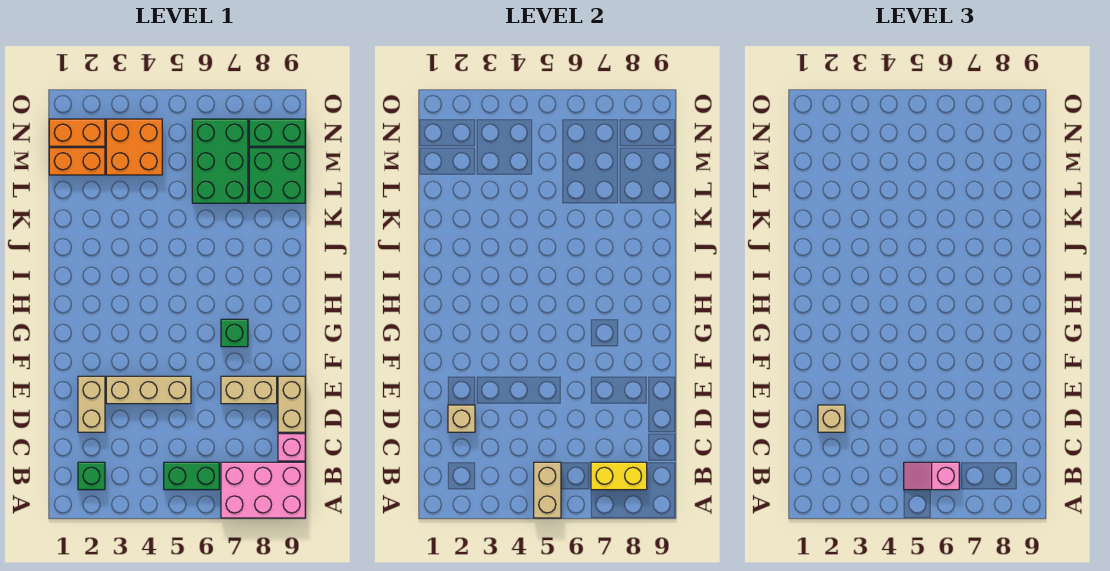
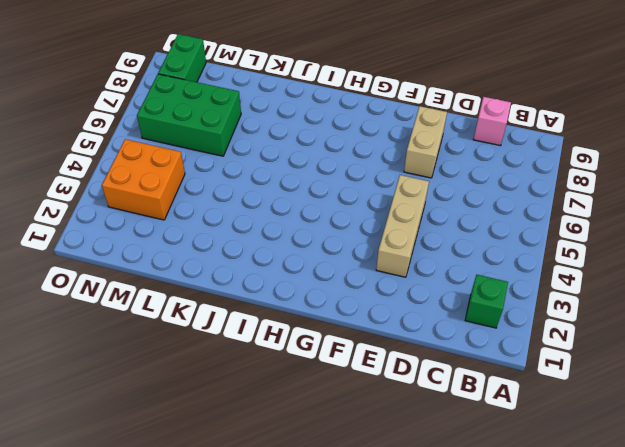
none -> pink brick A7:B9 level 1
none -> green brick B5:B6 level 1
none -> tan brick D2:E2 level 1

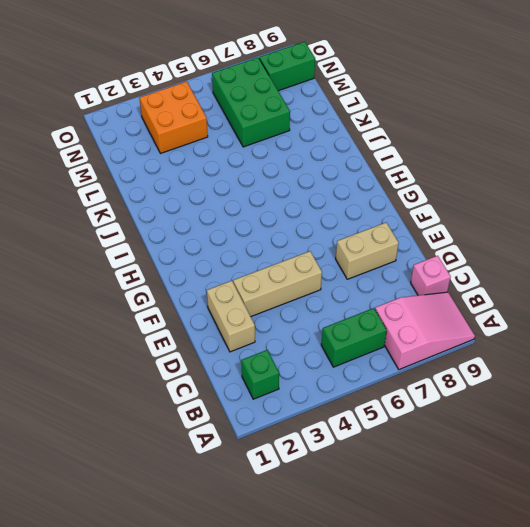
pink slope A7:B9 level 1 top 7 -> pink brick A7:B9 level 1
none -> tan brick D9:E9 level 1
none -> green brick G7 level 1
none -> green brick L8:M9 level 1

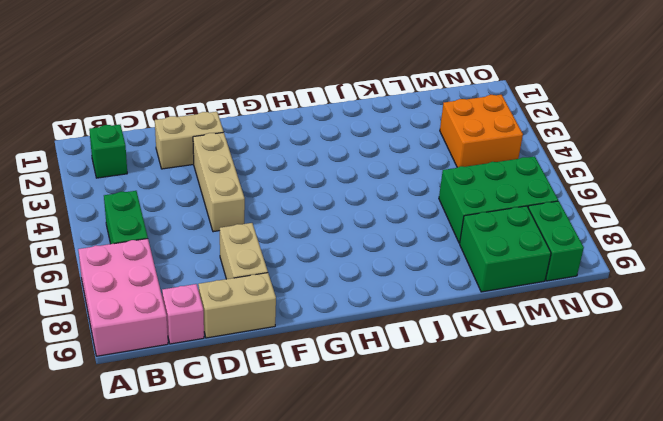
none -> green brick G7 level 1
none -> orange brick M1:M2 level 1
none -> orange brick N1:N2 level 1

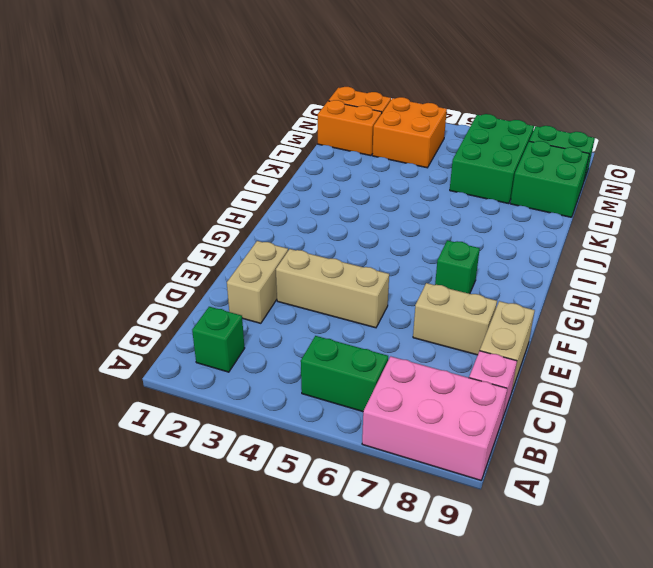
none -> tan brick A5:B5 level 2
none -> yellow brick B7:B8 level 2
none -> tan brick D2 level 2

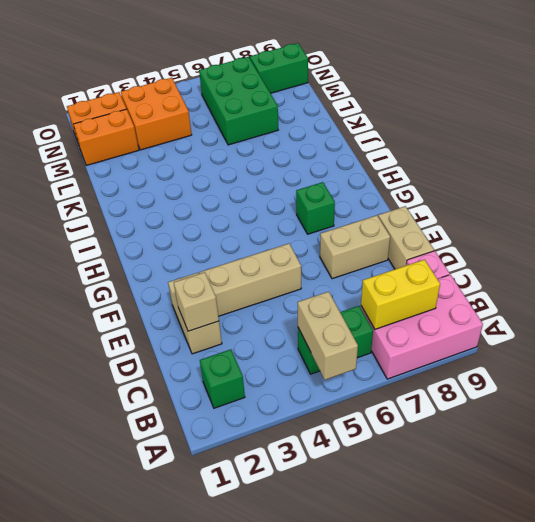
none -> green brick L8:M9 level 1
none -> pink slope B5:B6 level 3 top 6
none -> tan brick D2 level 3

